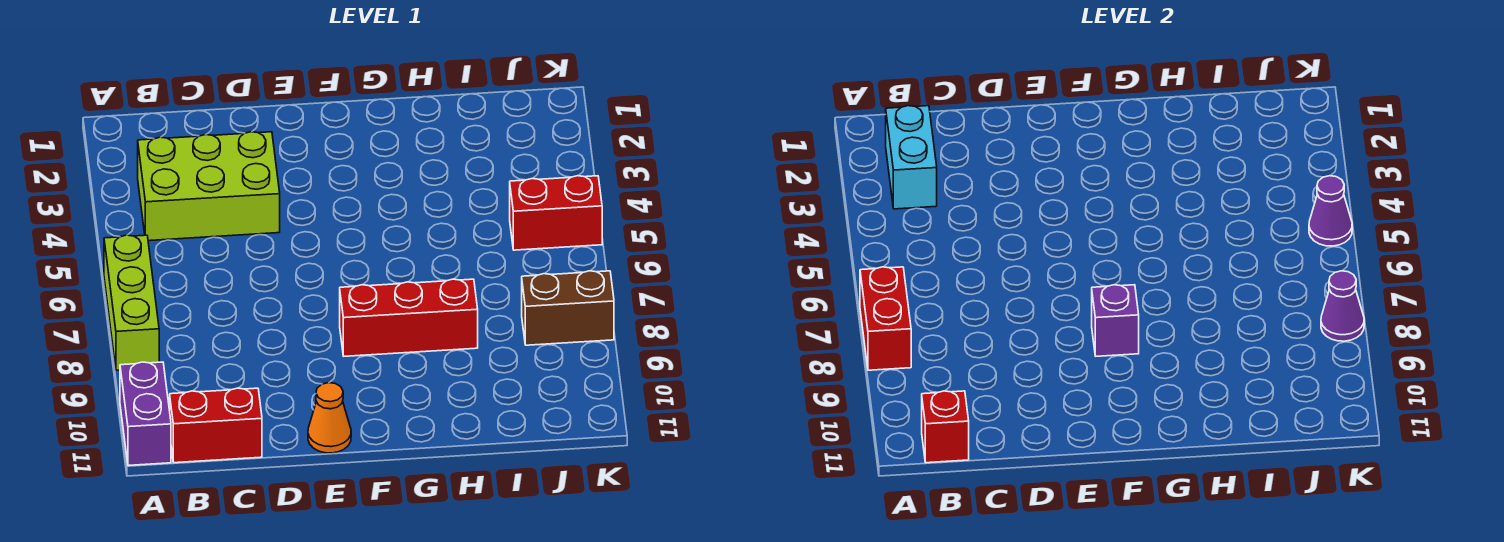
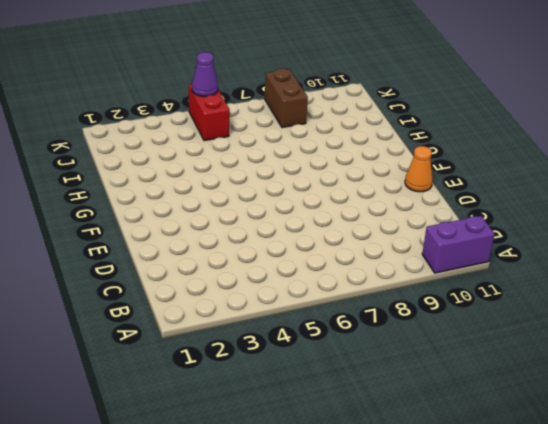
none -> lime brick A6:A8 level 1
none -> lime brick B3:D4 level 1
none -> red brick B11:C11 level 1

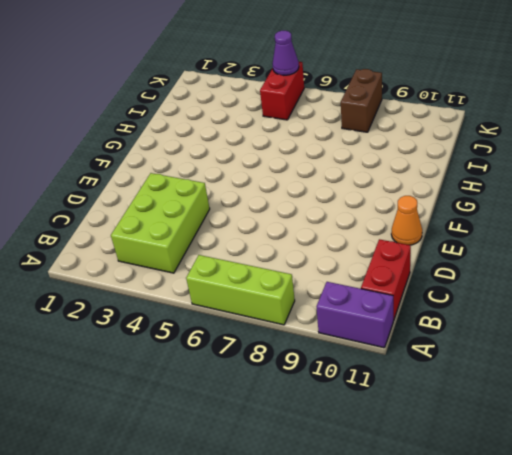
none -> red brick F8:H8 level 1
none -> red brick A7:A8 level 2
none -> cyan brick B2:B3 level 2

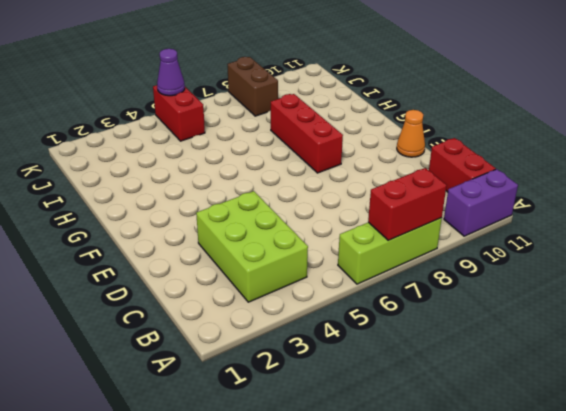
none -> cyan brick B2:B3 level 2
none -> red brick B11 level 2
none -> purple brick F8 level 2

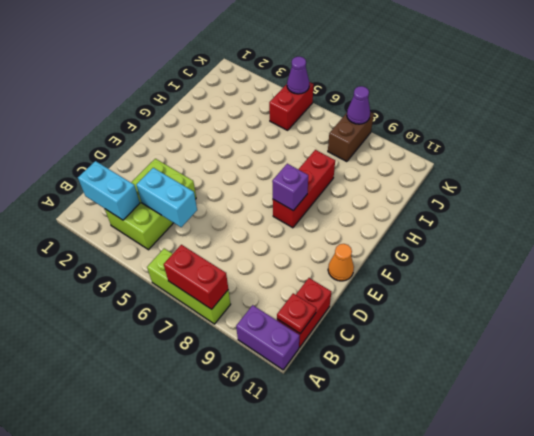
red plate B11 level 2 -> red brick B11 level 2
cyan brick C4:C5 level 2 -> none

